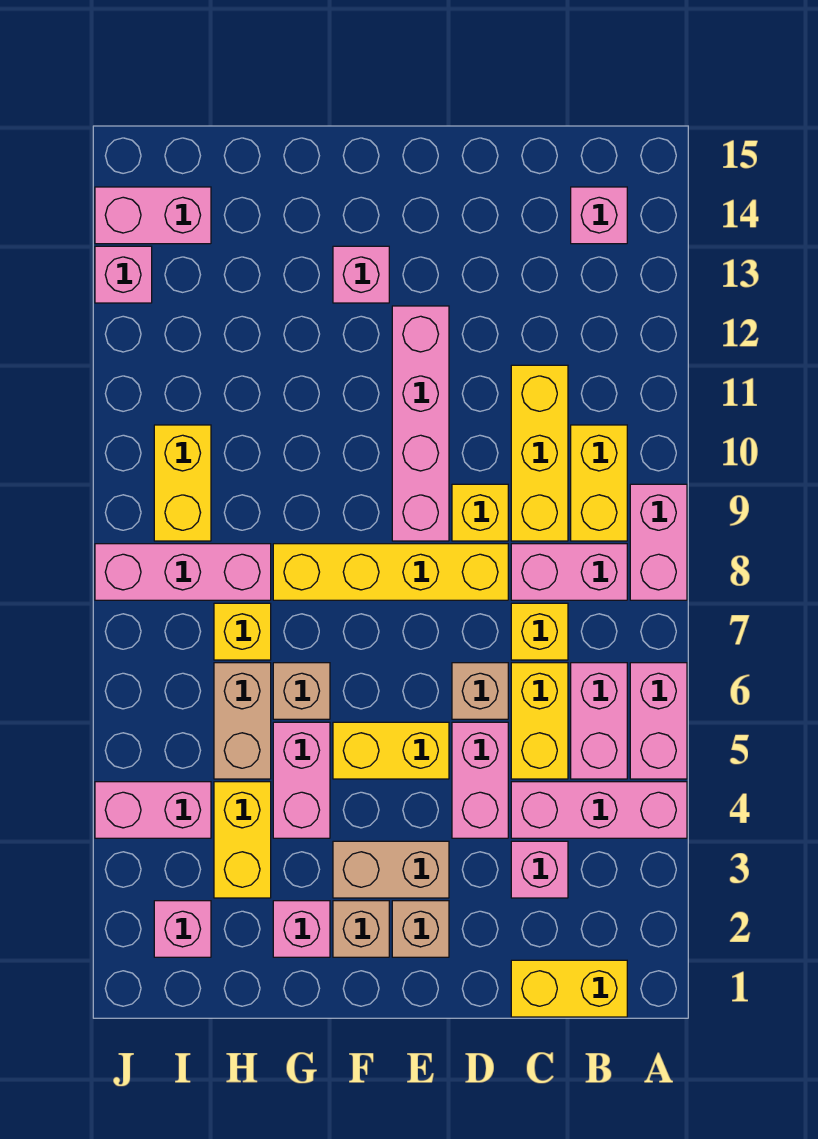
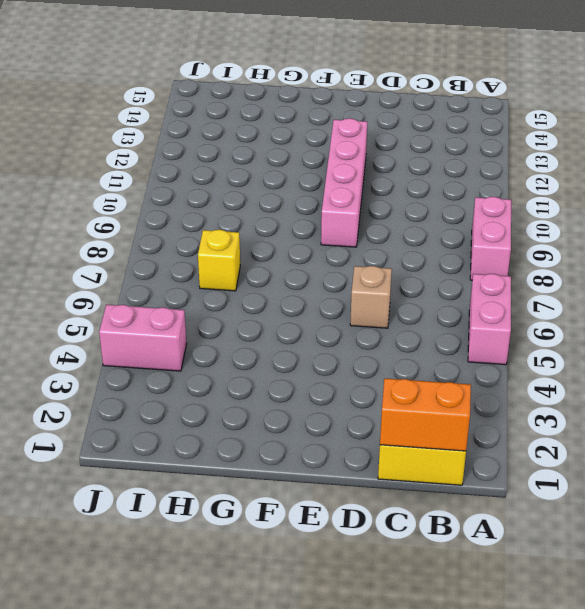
orange brick B1:C1 level 2 -> none
none -> pink brick A4:C4 level 1
none -> pink brick B5:B6 level 1
none -> pink brick B8:C8 level 1
none -> yellow brick B9:B10 level 1

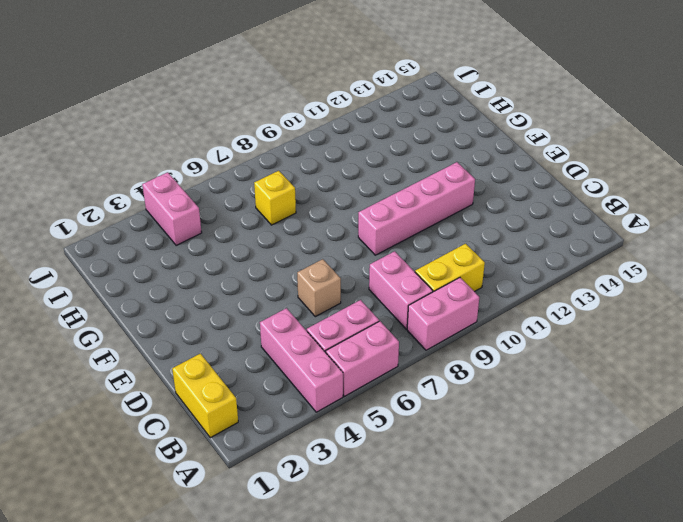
none -> pink brick B14 level 1
none -> pink brick C3 level 1
none -> yellow brick C5:C6 level 1
none -> yellow brick C7 level 1

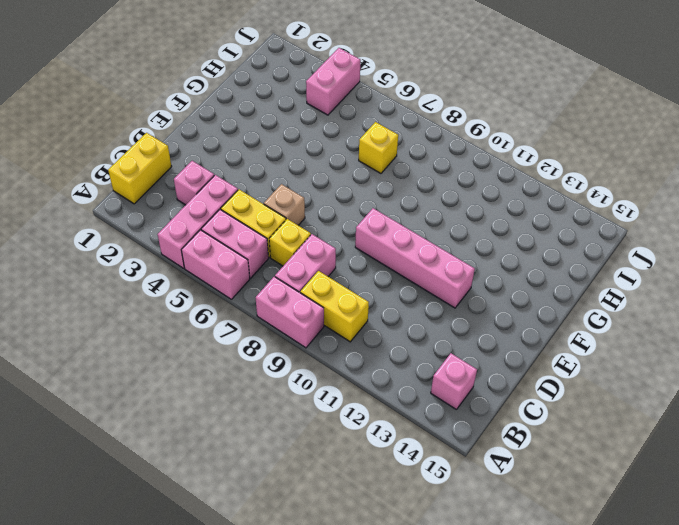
none -> yellow brick C9:C11 level 1
none -> pink brick D4:D5 level 1
none -> yellow brick D8:G8 level 1
none -> yellow brick D9 level 1

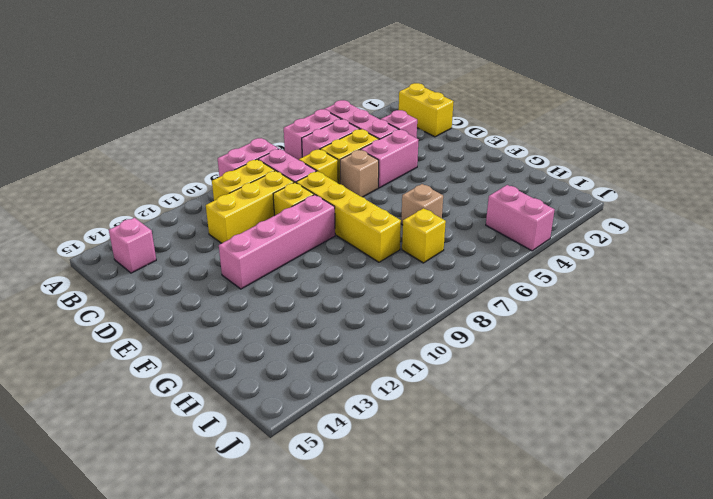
none -> tan brick E2 level 1
none -> tan brick E3:F3 level 1
none -> yellow brick E5:F5 level 1
none -> tan brick F2 level 1

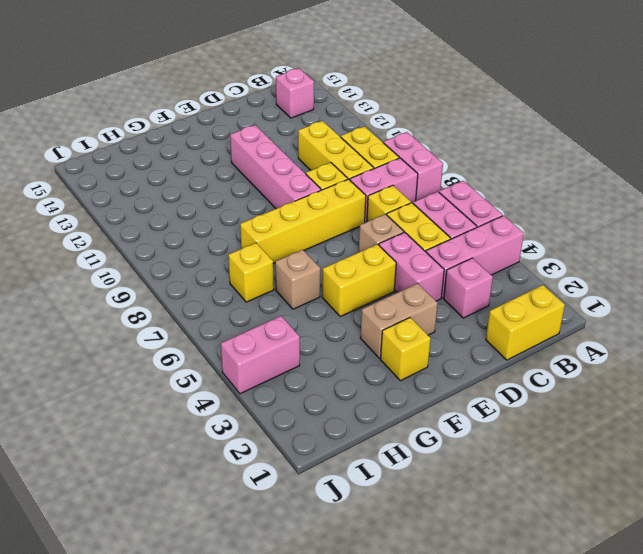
yellow brick F2 level 1 -> tan brick F2 level 1
none -> tan brick E2 level 1
none -> pink brick F13 level 1
none -> pink brick G2 level 1
none -> pink brick G4:G5 level 1

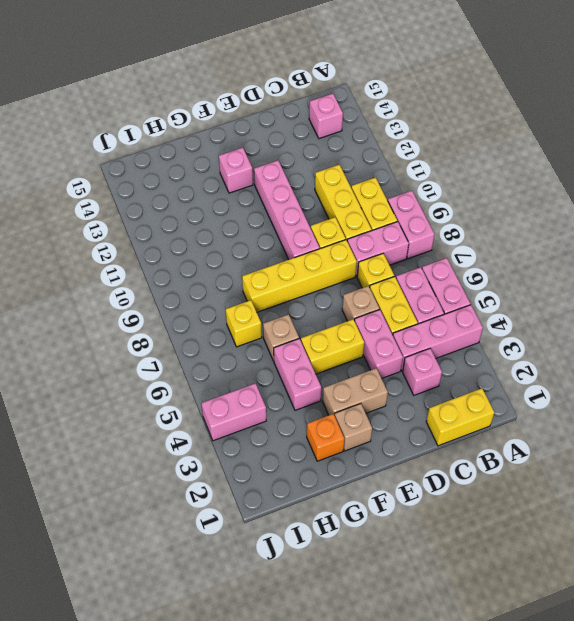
orange brick G2 level 1 -> pink brick G2 level 1
none -> tan brick E2 level 1
none -> yellow brick H3:H4 level 1
none -> tan brick H5:H6 level 1
none -> pink brick H8:J8 level 1

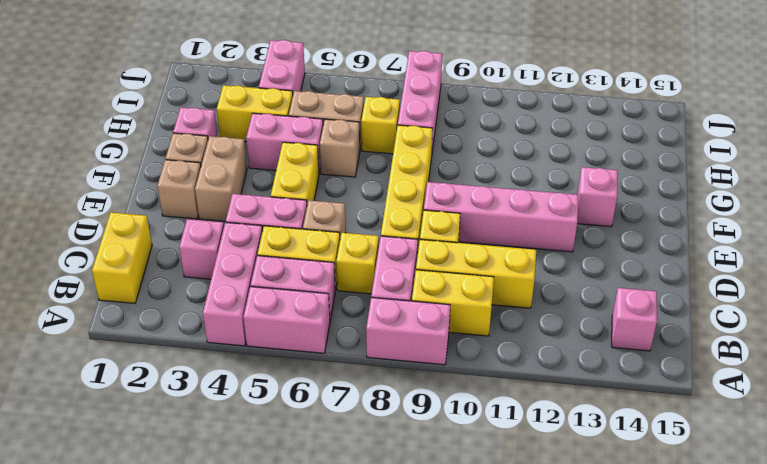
none -> pink brick I2 level 1
none -> yellow brick I9:I10 level 1
none -> pink brick I14:J14 level 1
none -> pink brick J13 level 1

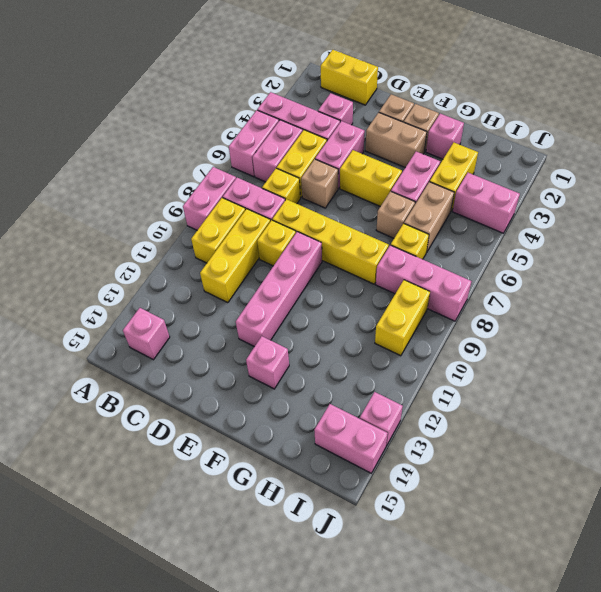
none -> pink brick I2 level 1

